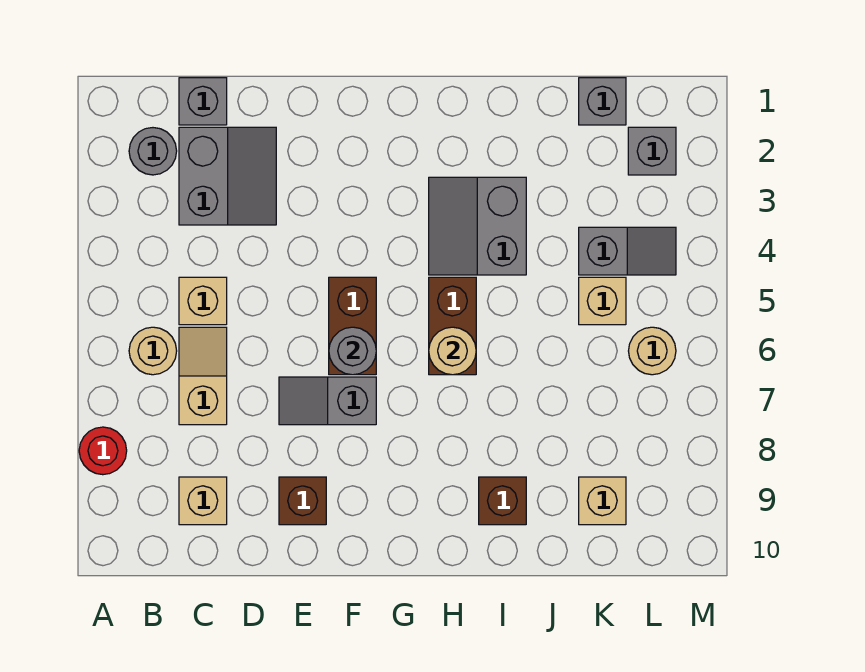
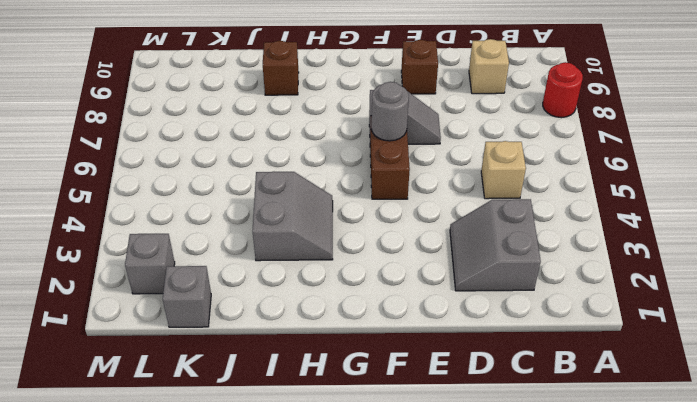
none -> grey round brick B2 level 1
none -> tan round brick B6 level 1
none -> grey brick C1 level 1

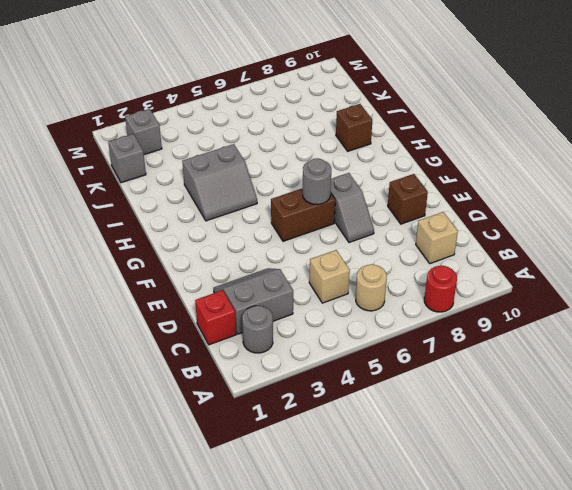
red brick C1 level 1 -> grey brick C1 level 1
none -> tan slope C6:C7 level 1 top 7
none -> brown brick H5:H6 level 1
none -> grey slope K4:L4 level 1 top K

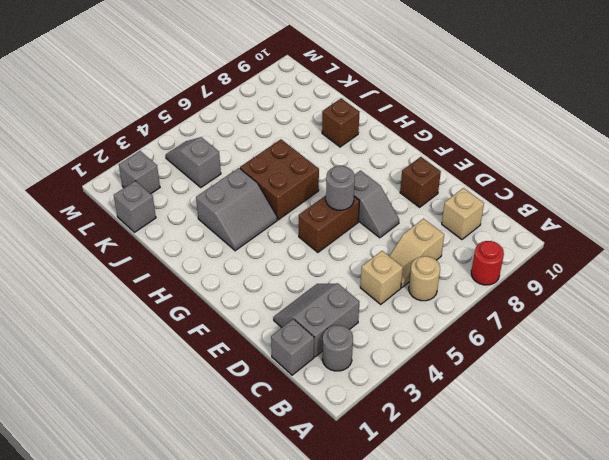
brown brick H5:I6 level 1 -> brown brick H5:H6 level 1
none -> tan brick K5 level 1
none -> tan brick K9 level 1
none -> tan round brick L6 level 1

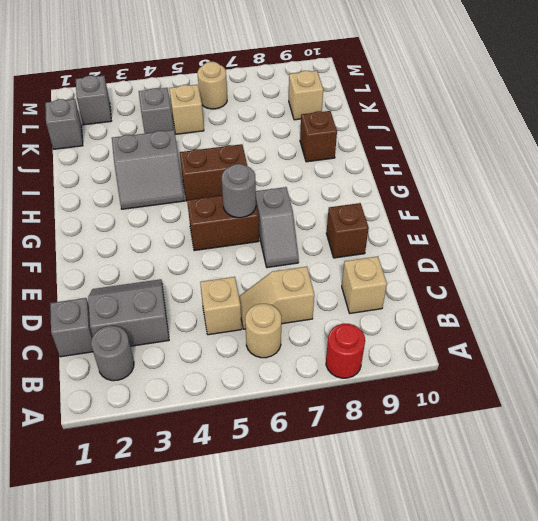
none -> tan round brick H6 level 2

